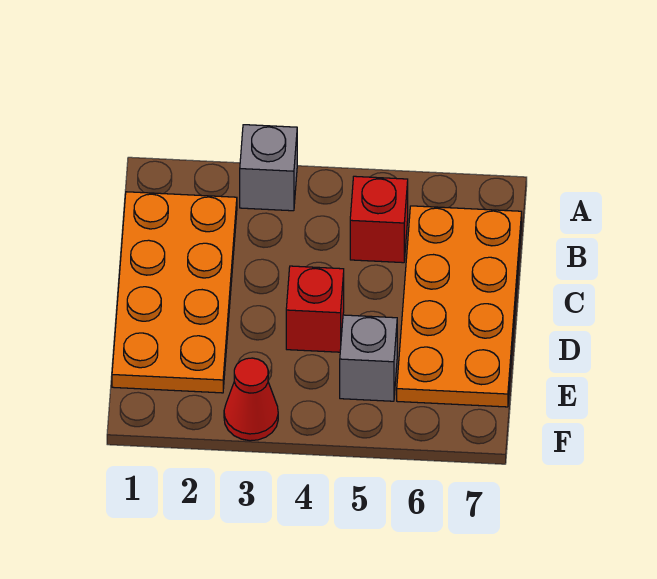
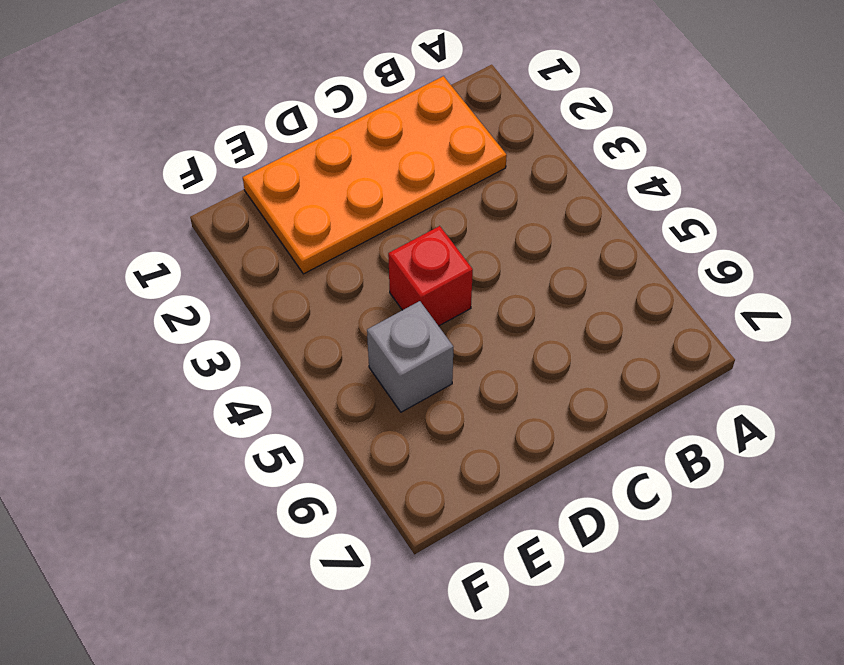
none -> grey brick A3 level 1
none -> red brick B5 level 1

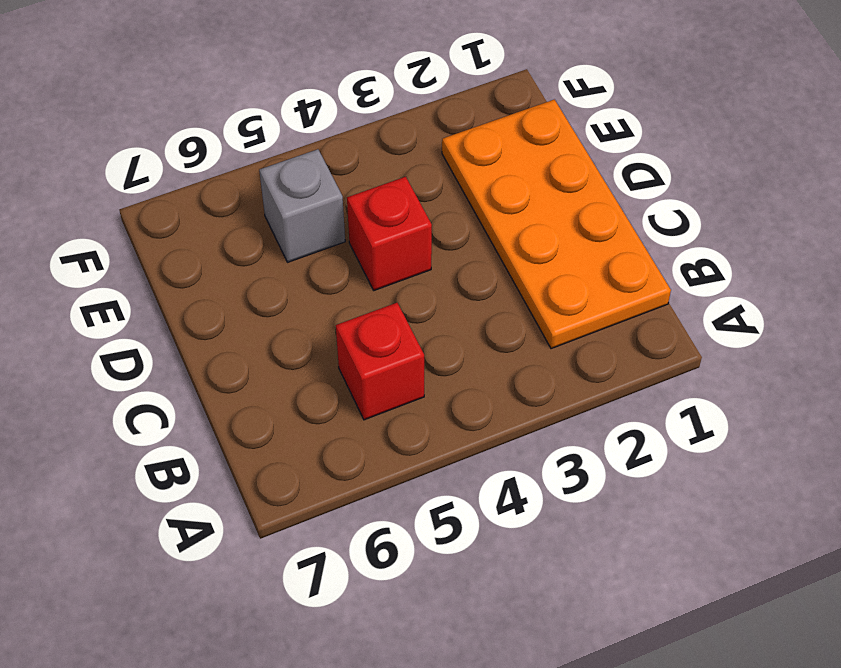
none -> grey brick A3 level 1
none -> orange plate B6:E7 level 1

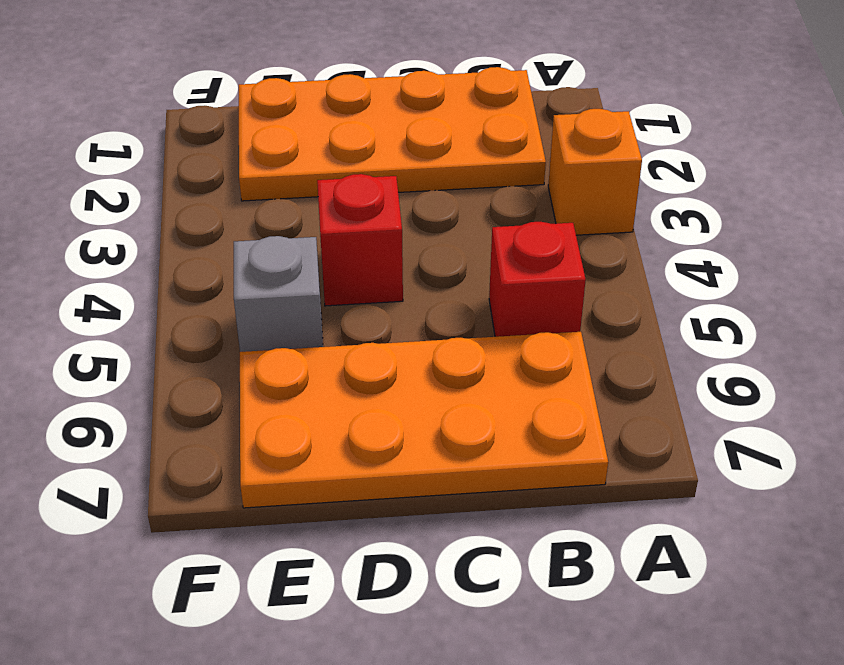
orange brick A3 level 1 -> grey brick A3 level 1
none -> red cone F3 level 1

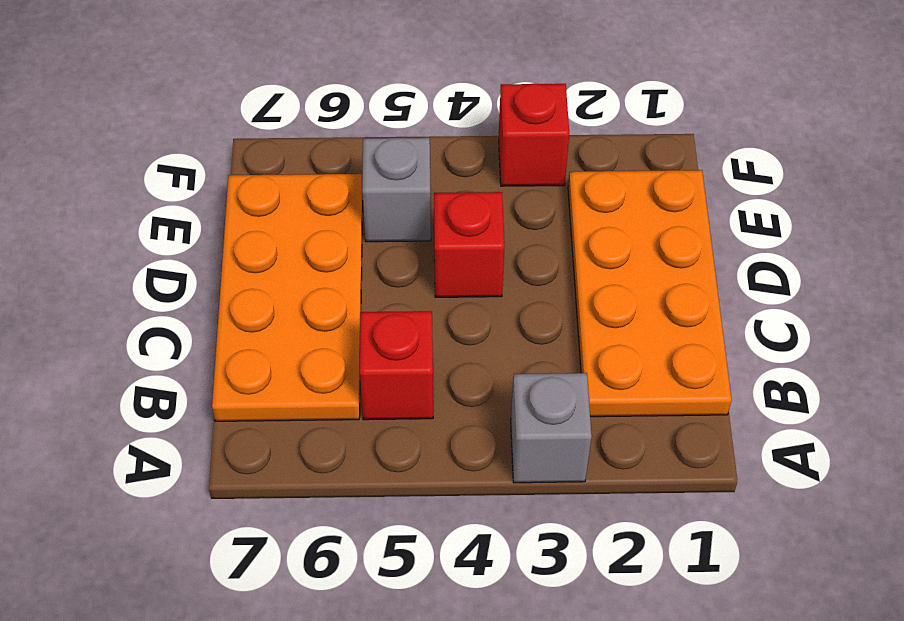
red brick F3 level 1 -> red cone F3 level 1

